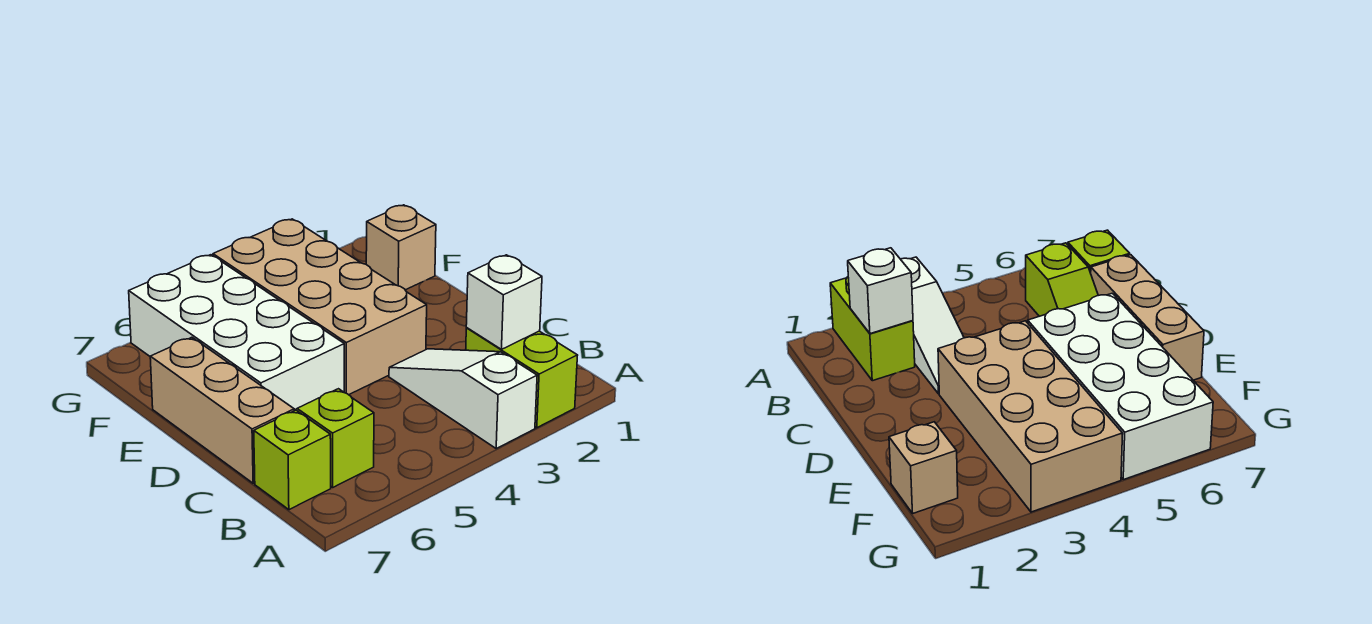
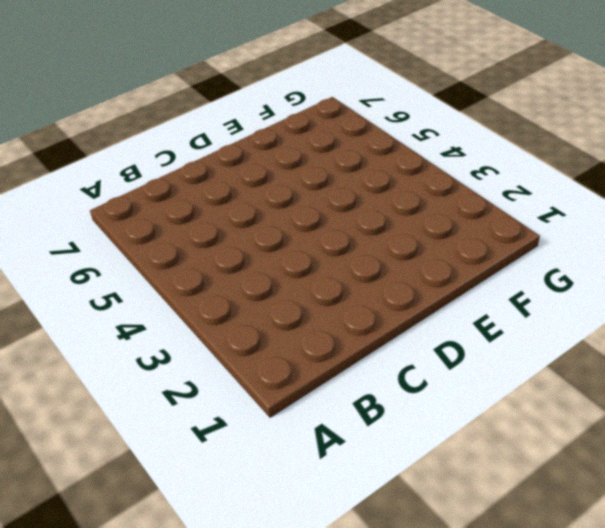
none -> lime brick A2:B2 level 1
none -> white slope A3:C3 level 1 top A

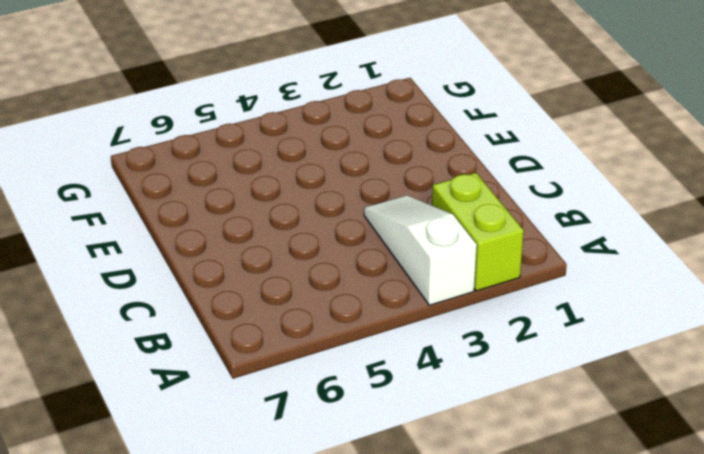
none -> lime slope B6:C6 level 1 top B
none -> lime brick B7 level 1

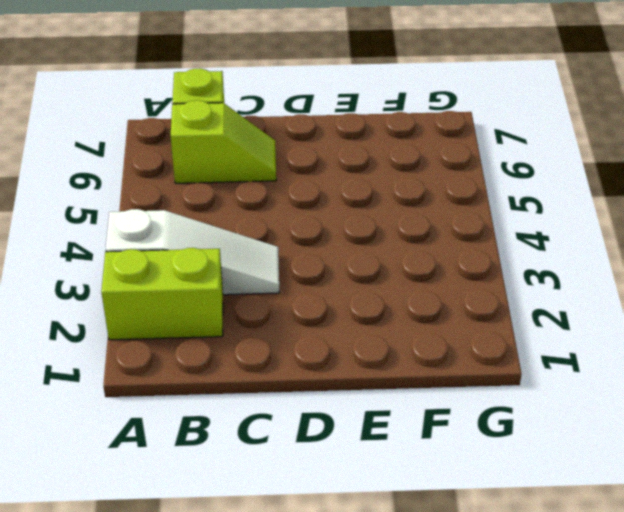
none -> tan brick C7:E7 level 1
none -> tan brick D3:G4 level 1

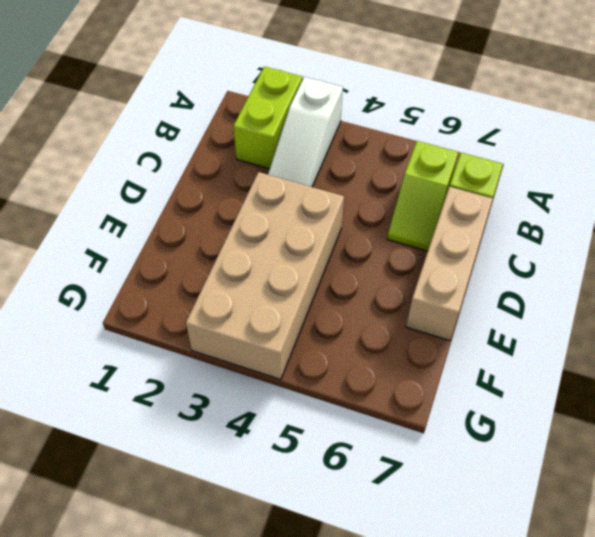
none -> white brick D5:G6 level 1
none -> tan brick F1 level 1

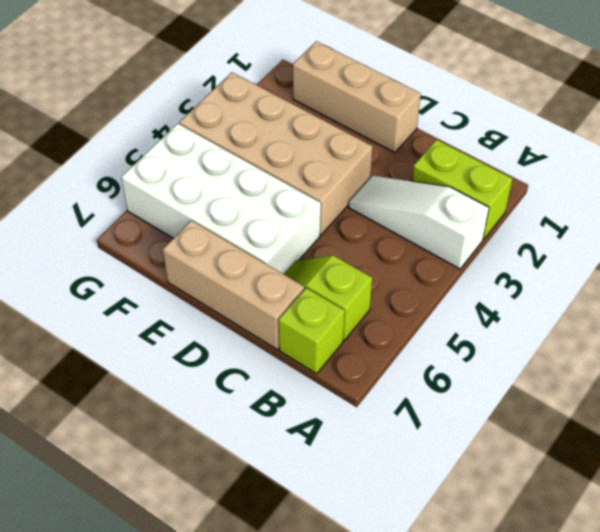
tan brick D1:F1 level 1 -> tan brick F1 level 1
none -> white brick B2 level 2

